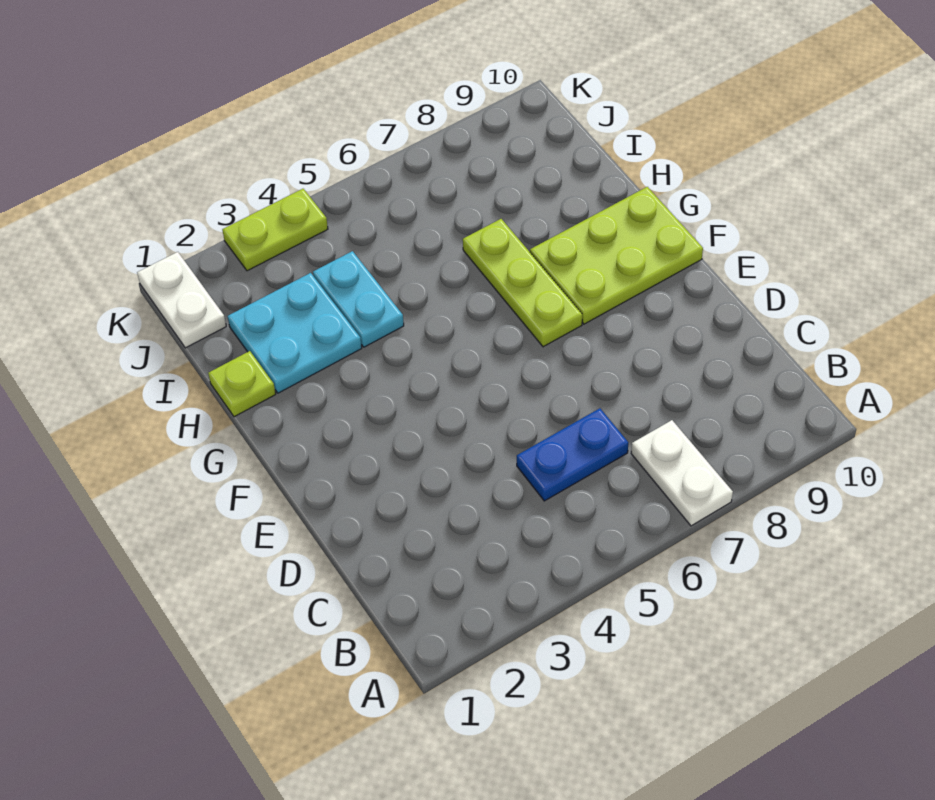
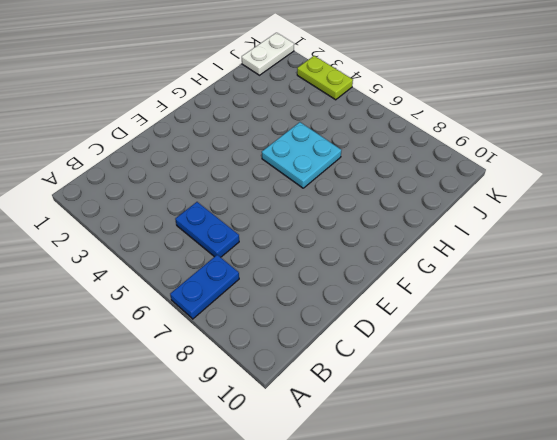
blue plate A7:B7 level 1 -> white plate A7:B7 level 1
cyan plate G5:H6 level 1 -> cyan plate H2:I3 level 1
none -> lime plate F7:H7 level 1
none -> lime plate F8:G10 level 1

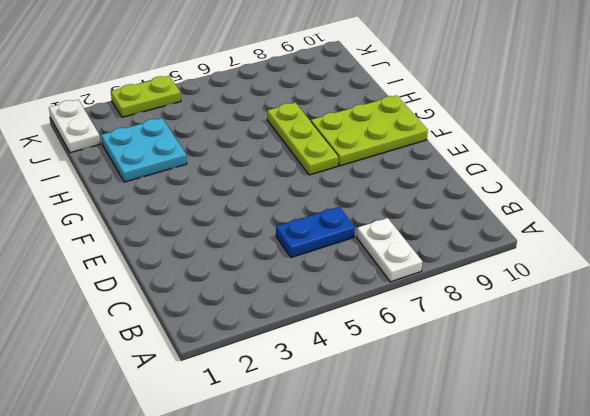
none -> lime plate H1 level 1
none -> cyan plate H4:I4 level 1

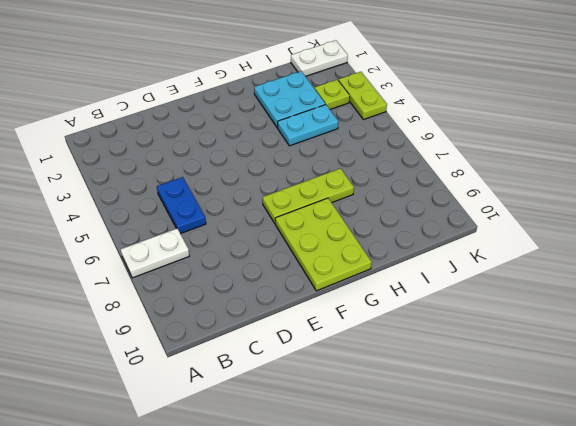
lime plate J3 level 1 -> lime plate H1 level 1

